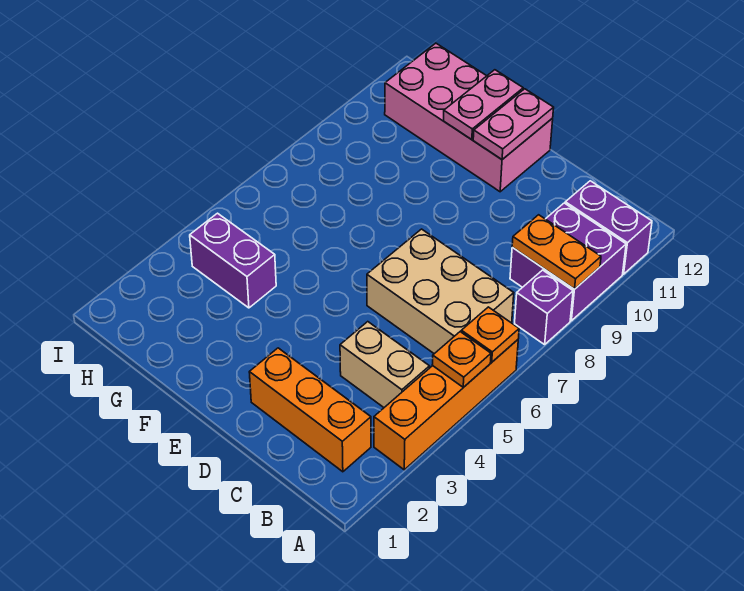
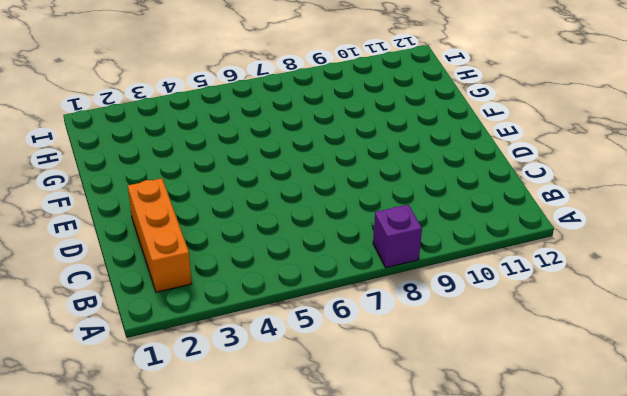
none -> orange brick A3:A6 level 1
none -> purple brick A9:B10 level 1
none -> purple brick A11:B11 level 1

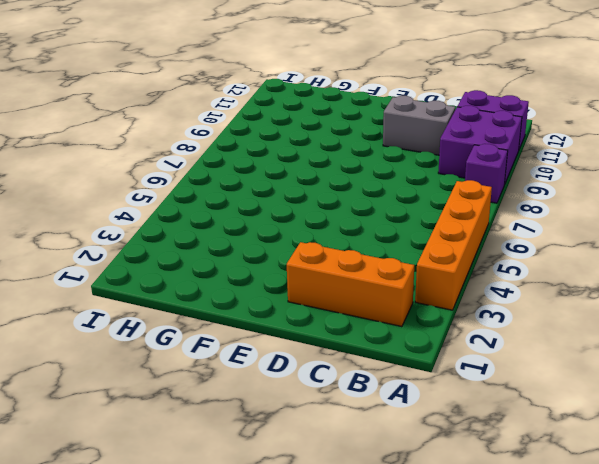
grey brick C10:D10 level 1 -> none
none -> tan brick B4:C4 level 1
none -> tan brick B6:D7 level 1
none -> pink brick E11:H12 level 1

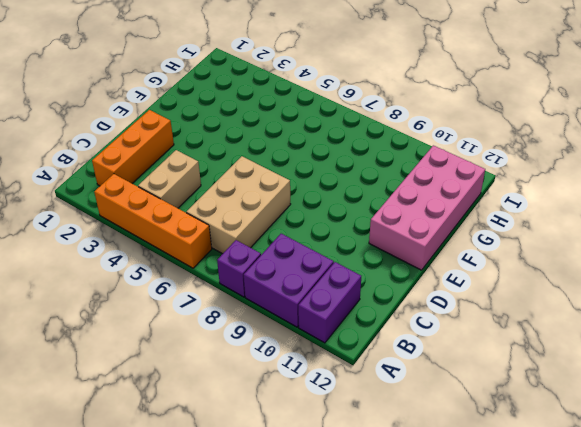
none -> purple brick G4:H4 level 1
none -> orange plate A5 level 2
none -> orange plate A6 level 2

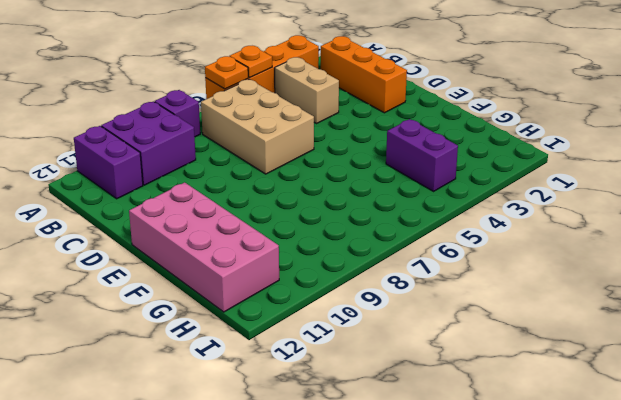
none -> orange plate A9:B9 level 2
none -> pink plate E11:E12 level 2
none -> pink plate F11:F12 level 2

